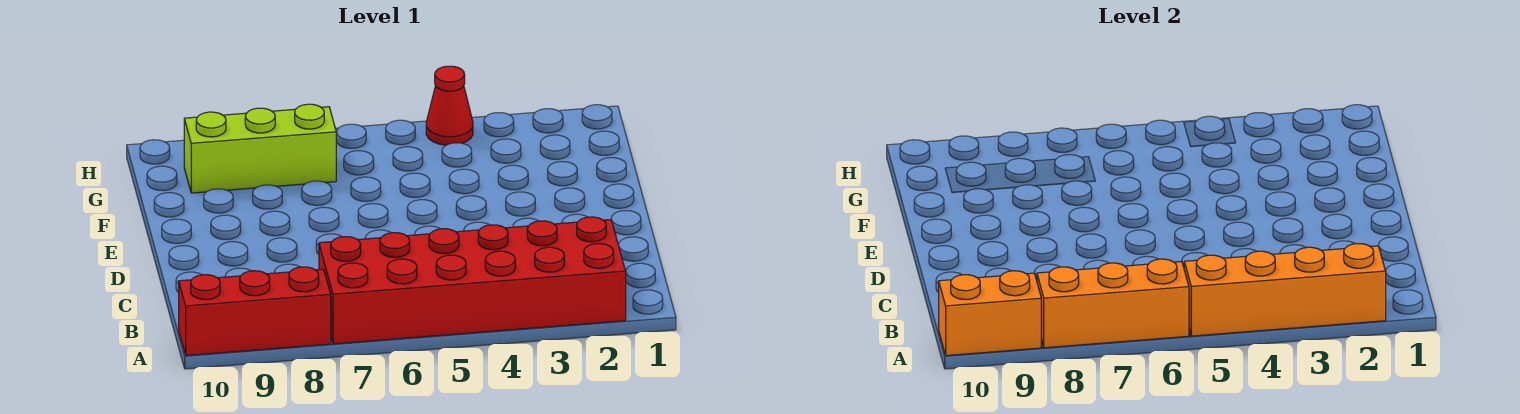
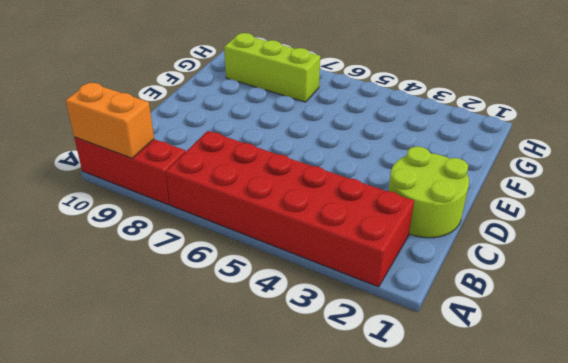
lime round brick C1:D2 level 1 -> none
none -> red cone H4 level 1
none -> orange brick A2:A5 level 2

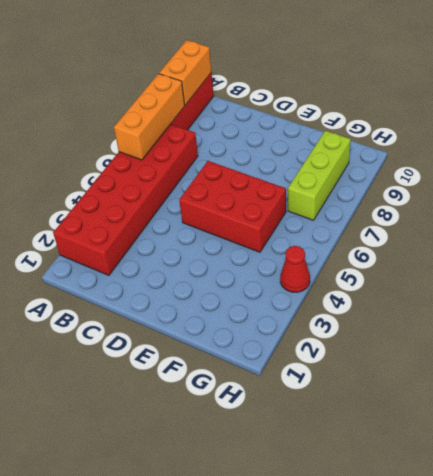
red brick D5:F6 level 1 -> none
none -> orange brick A2:A5 level 2

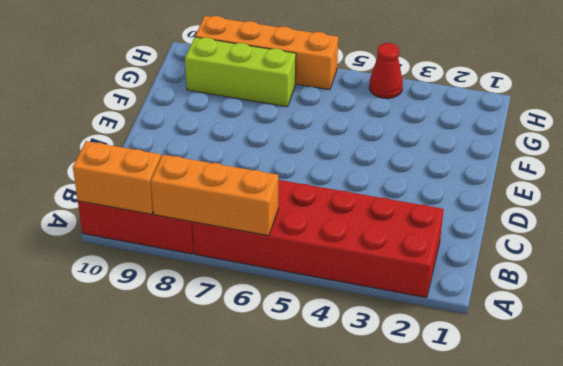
orange brick H6:H9 level 1 -> orange brick A2:A5 level 2

